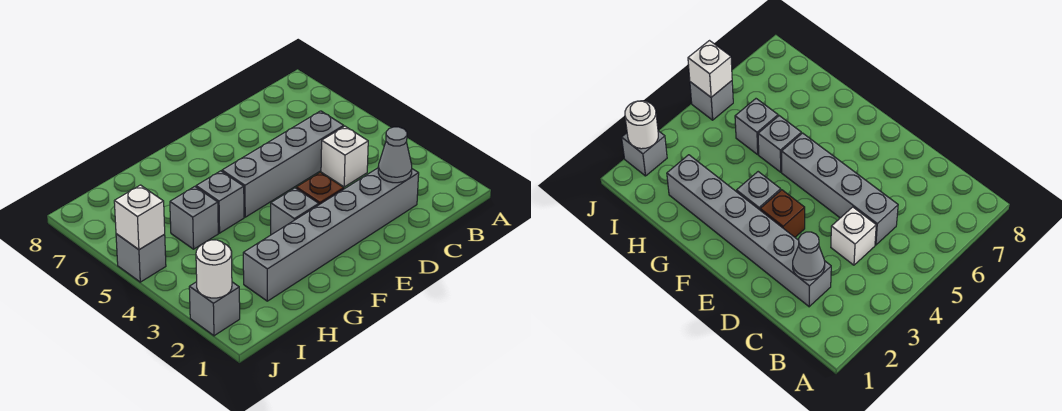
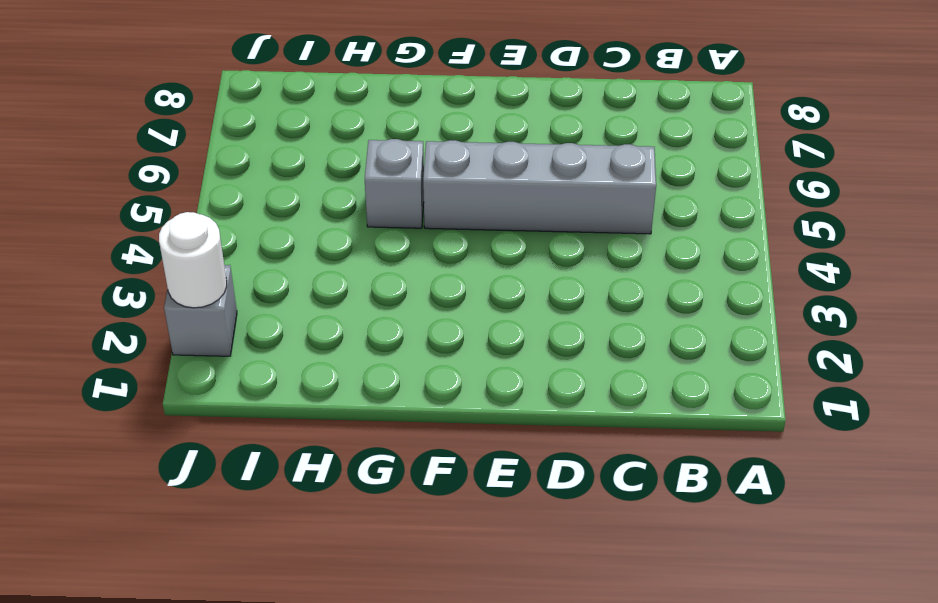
none -> grey brick C2:H2 level 1
none -> white brick C4 level 1
none -> brown brick E3 level 1

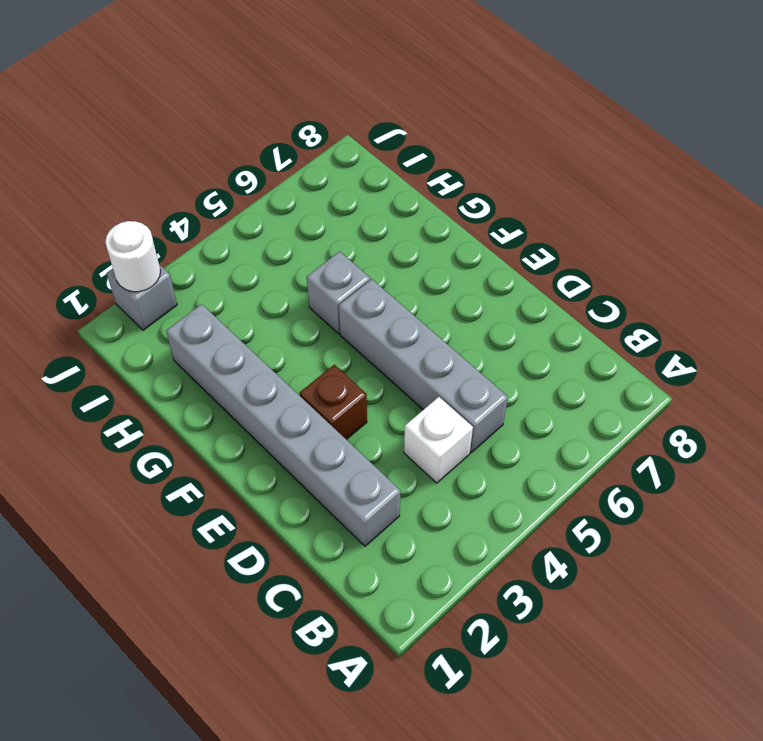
none -> grey brick F3 level 1
none -> grey brick H5 level 1
none -> grey brick J5 level 1

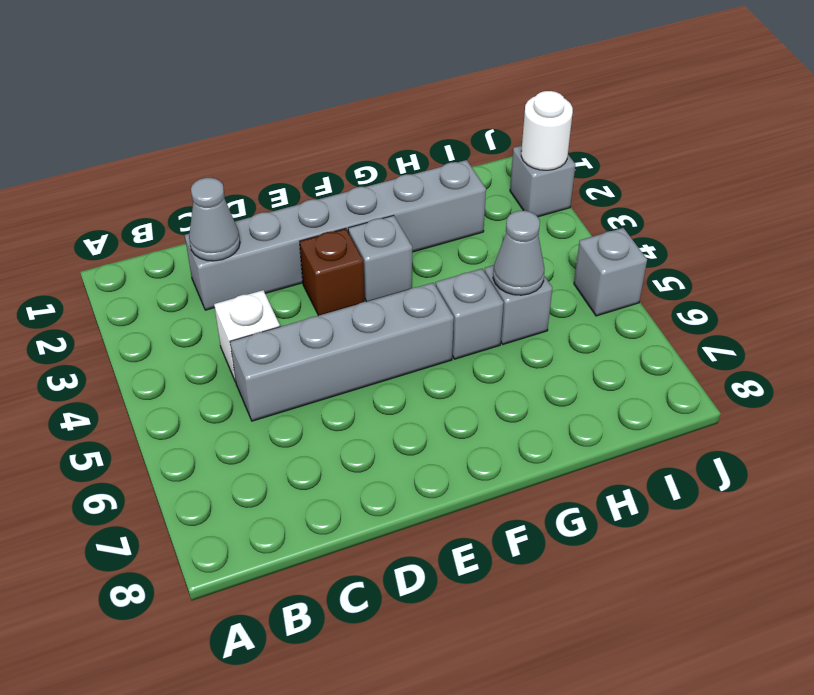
grey cone H5 level 2 -> none
none -> white brick J5 level 2

